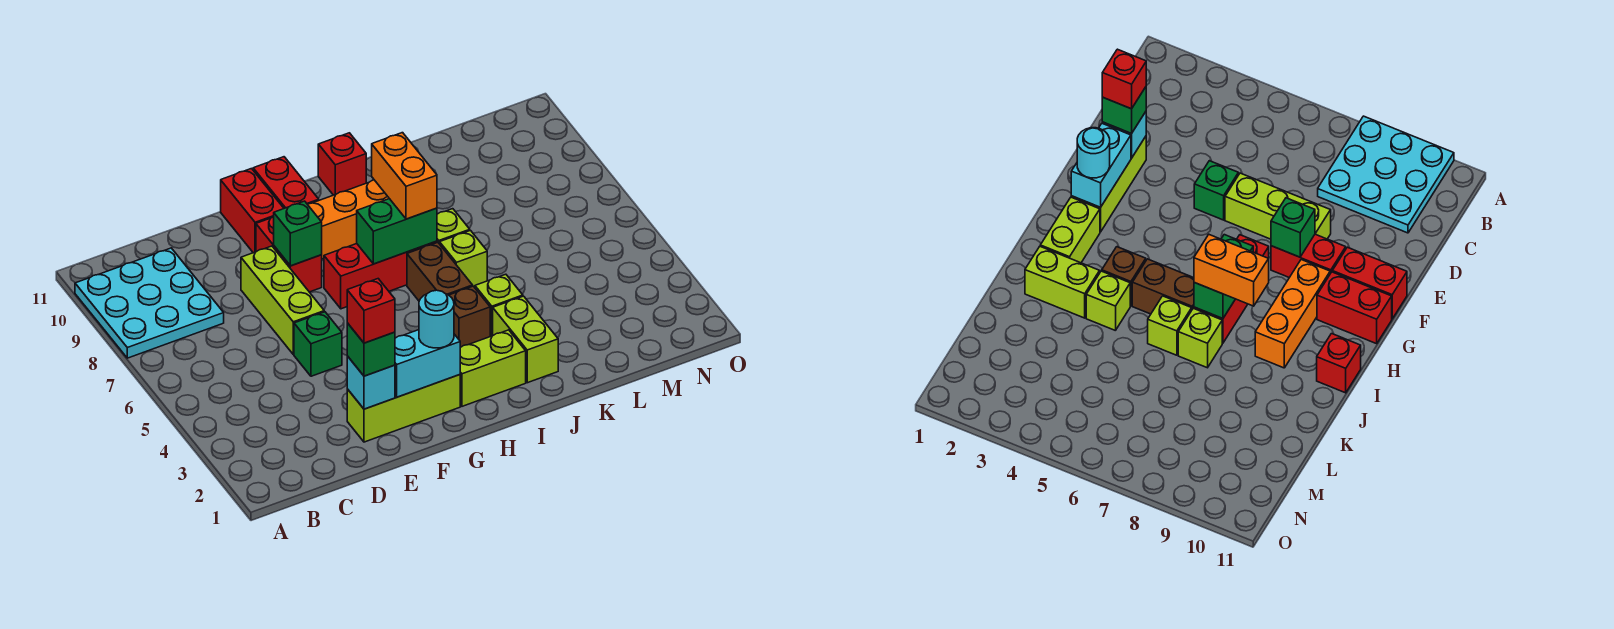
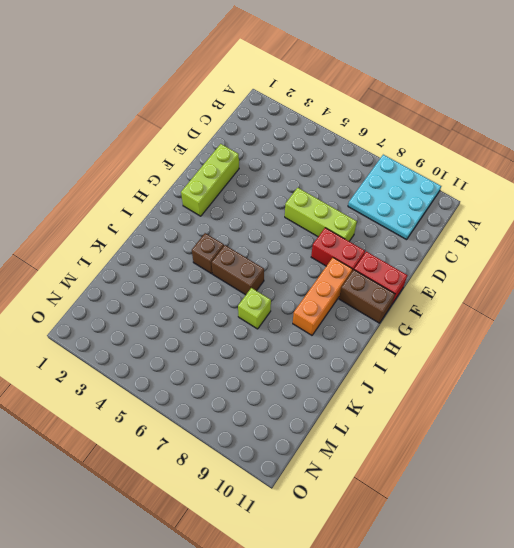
brown brick G10:G11 level 1 -> red brick G10:G11 level 1
none -> green brick E5 level 1
none -> red brick G7:I7 level 1
none -> lime brick H2:I2 level 1

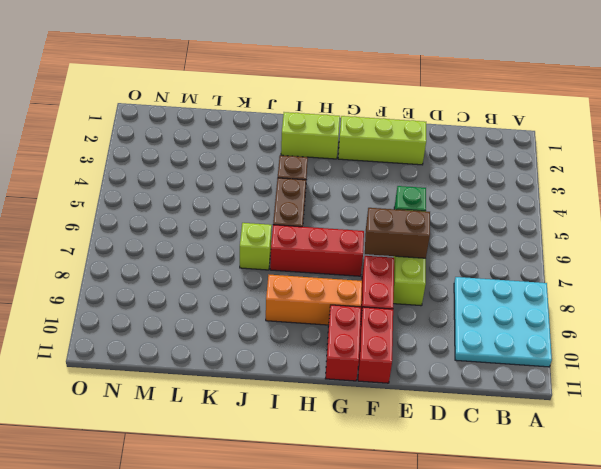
brown brick E7:F7 level 2 -> none
none -> red brick I11 level 1
none -> lime brick J2:J3 level 1
none -> lime brick J4 level 1

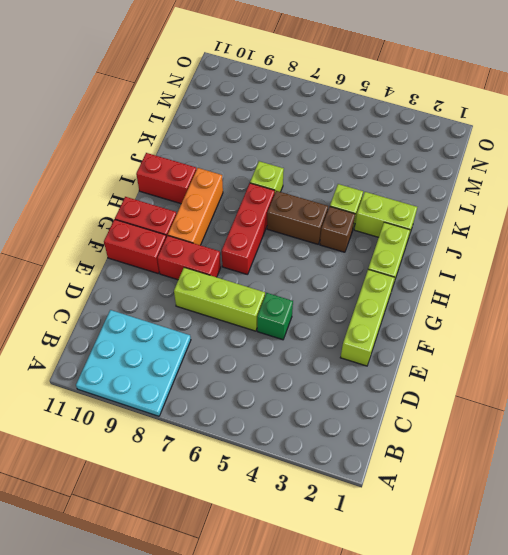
red brick I10:I11 level 1 -> red brick I11 level 1
none -> lime brick J6 level 1
none -> cyan brick E2 level 2
none -> cyan brick F2:G2 level 2

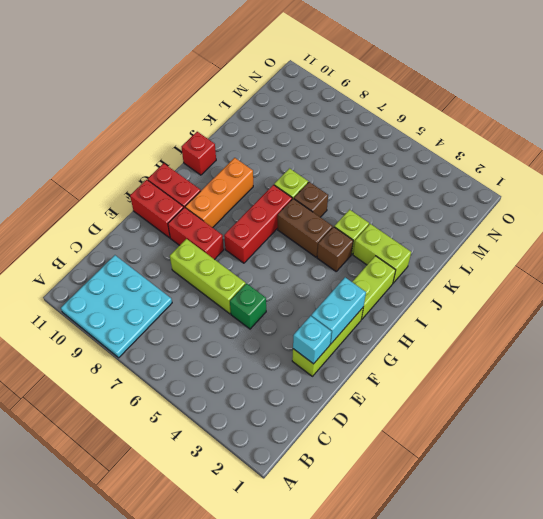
brown brick J6 level 1 -> lime brick J6 level 1
none -> green brick F8 level 2
none -> green brick H7:I7 level 2
none -> green brick E2 level 3

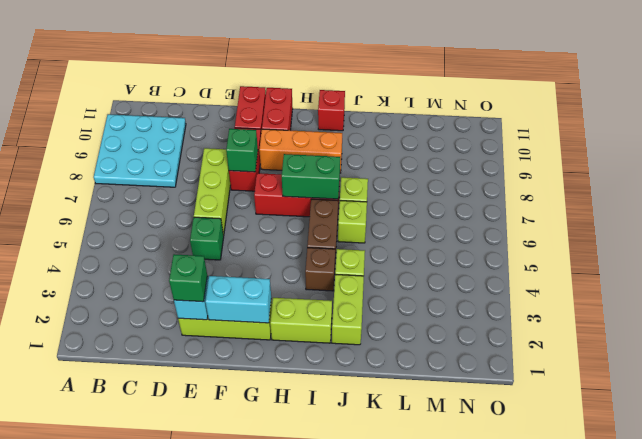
none -> cyan round brick G2 level 3
none -> orange brick I7:I8 level 3
none -> red brick E2 level 4

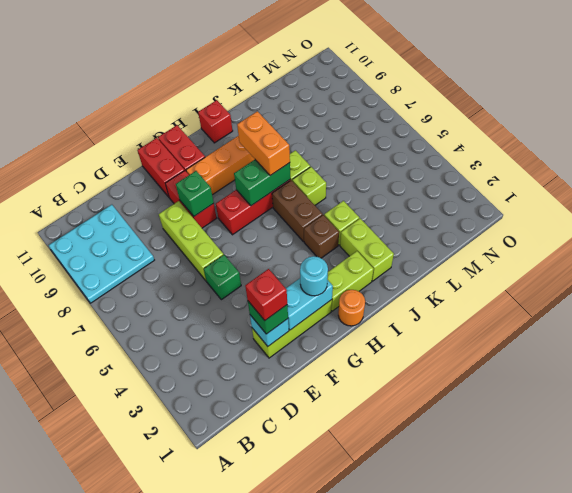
orange round brick H1 level 1 -> none

